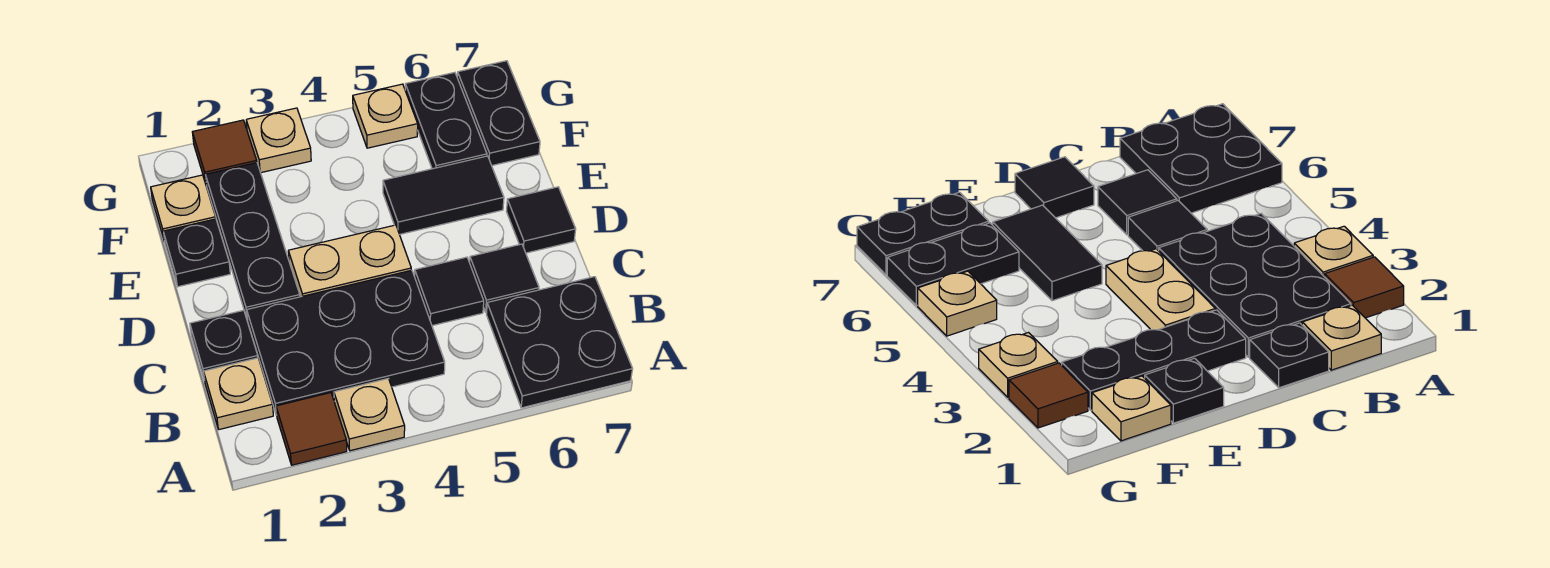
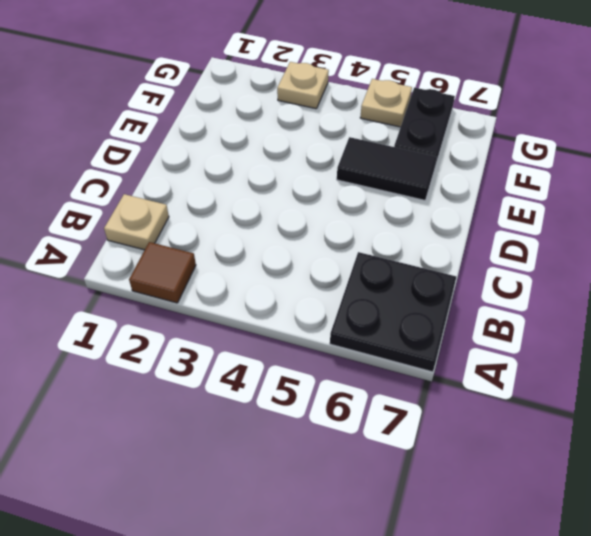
none -> tan plate A3 level 1
none -> black plate B2:C4 level 1
none -> black plate C1 level 1

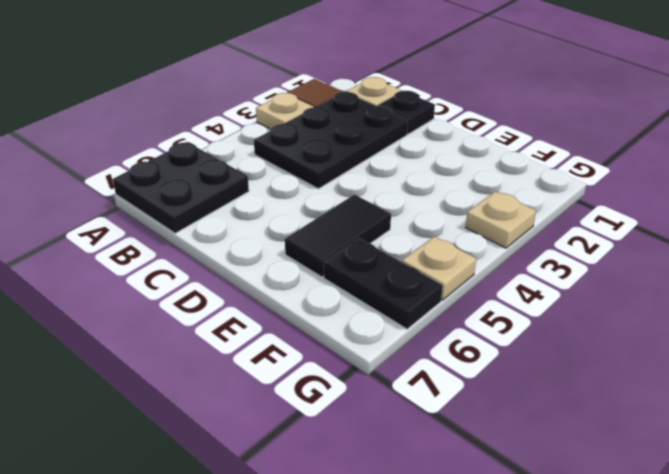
none -> black tile C5 level 1
none -> black tile C6 level 1
none -> black plate D2:F2 level 1

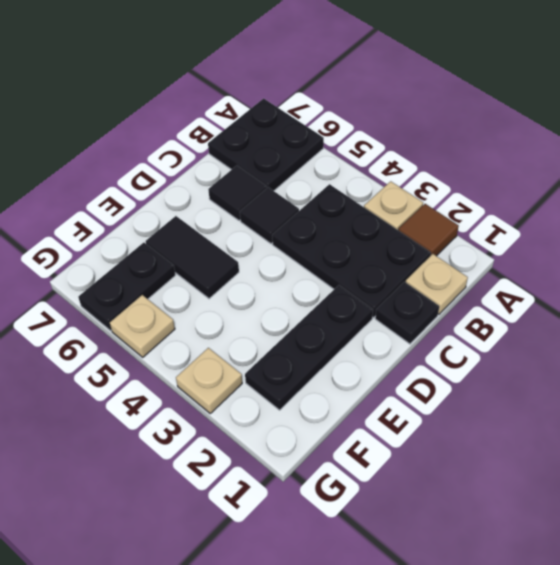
none -> tan plate D3:D4 level 1
none -> black tile D7 level 1
none -> black plate E1 level 1

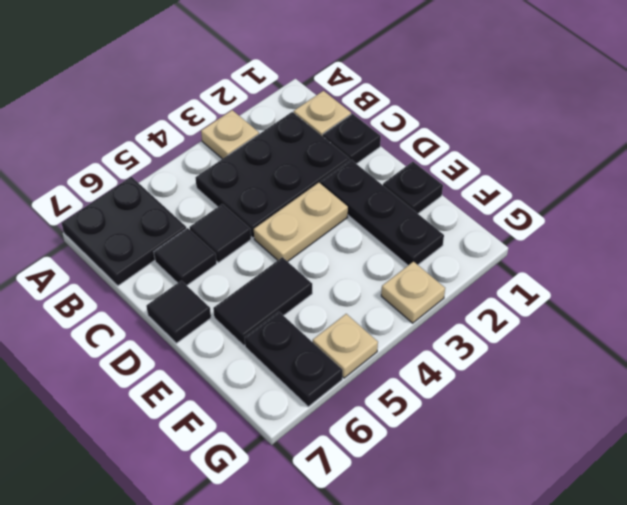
none -> brown tile A2 level 1
none -> tan plate F1 level 1
none -> black plate F7:G7 level 1

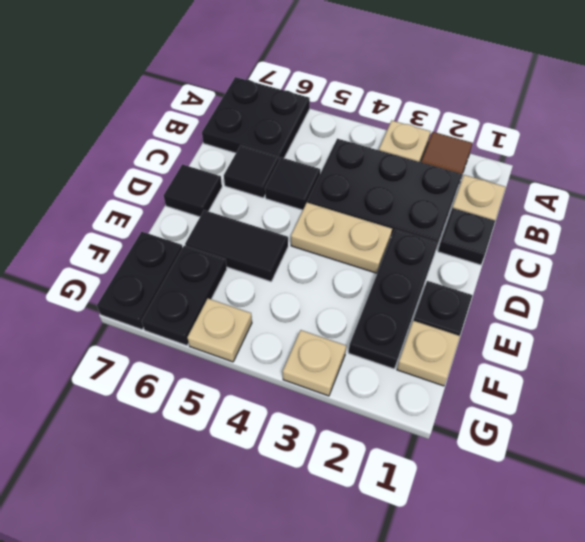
none -> brown tile G2 level 1

